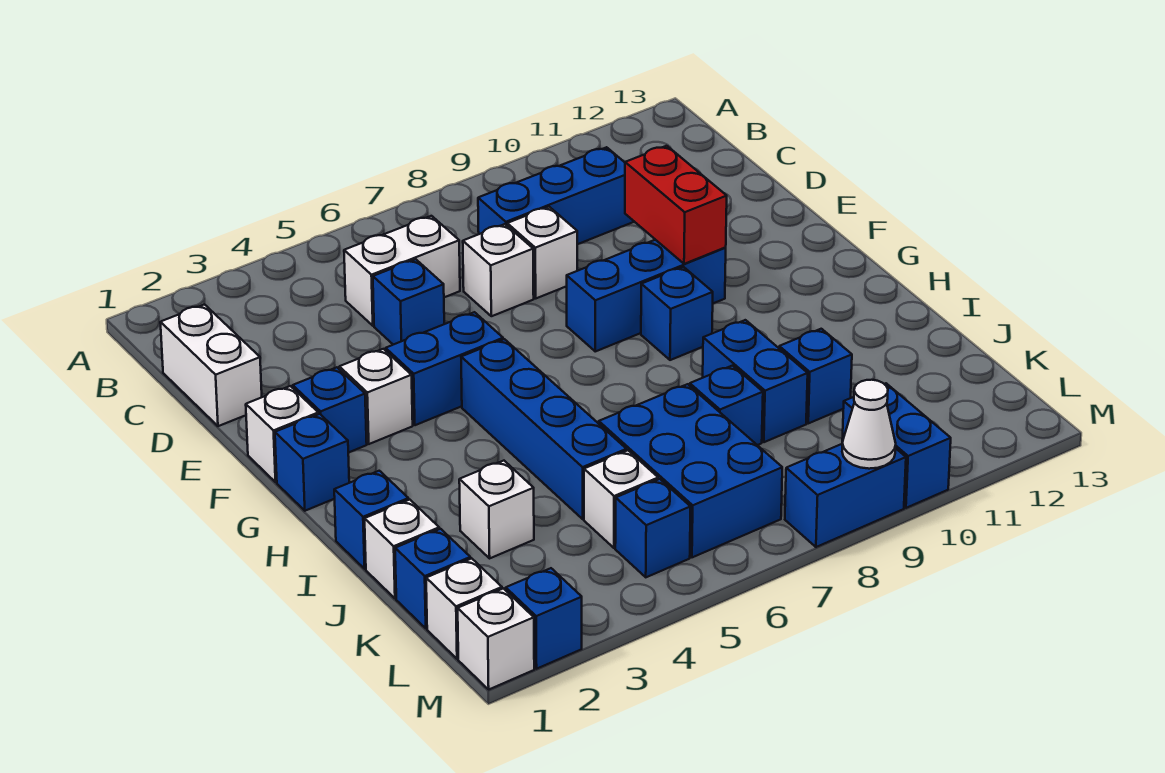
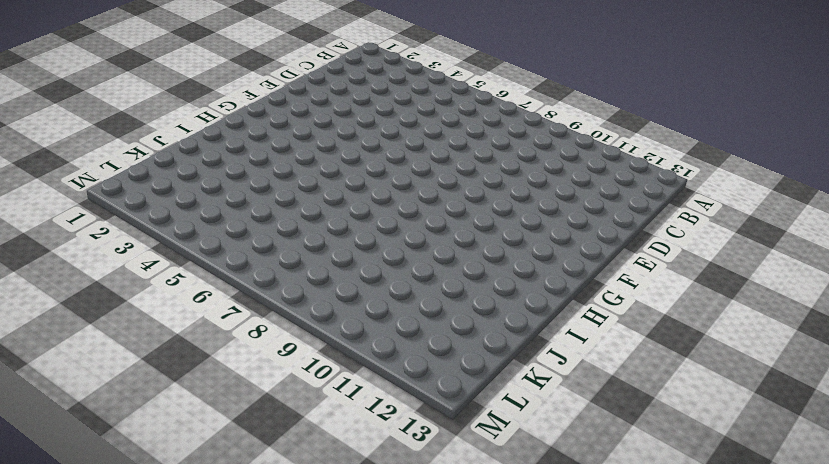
none -> white brick C1:D1 level 1
none -> white brick C5:C6 level 1
none -> blue brick C8:C10 level 1
none -> blue brick D5 level 1

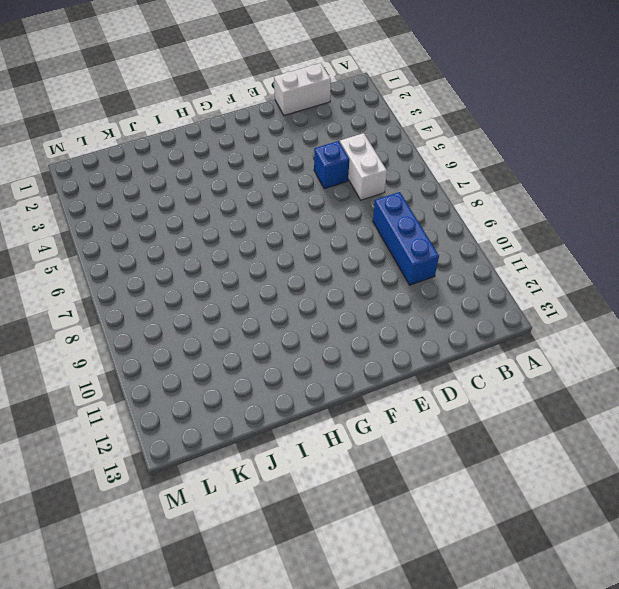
none -> white brick D7 level 1
none -> white brick D8 level 1
none -> white brick F1 level 1
none -> blue brick F2 level 1

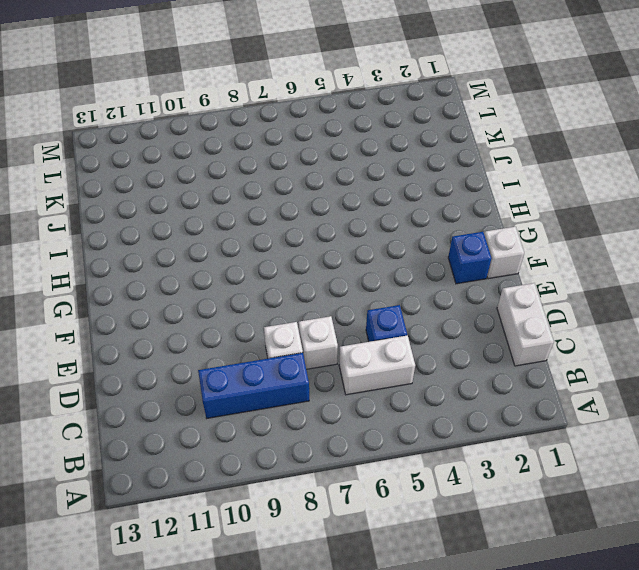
none -> white brick F3 level 1
none -> blue brick F4:F5 level 1
none -> blue brick F8:F10 level 1
none -> blue brick G1 level 1

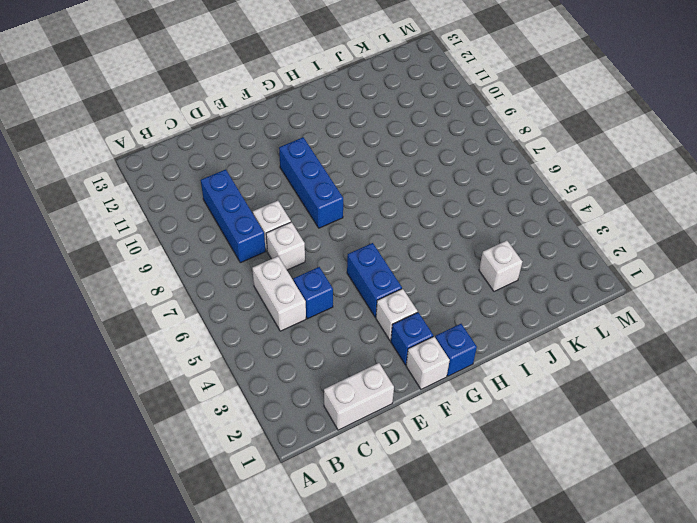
none -> blue brick G5:J5 level 1
none -> blue brick G9 level 1
none -> blue brick I1 level 1
none -> blue brick I9:J9 level 1

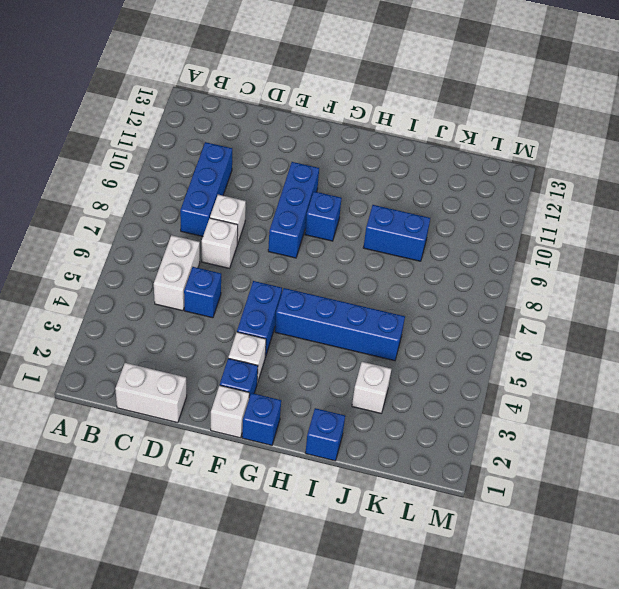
none -> white brick J1 level 1
none -> blue brick J6:L7 level 1
none -> blue brick J8 level 1
none -> blue brick J10 level 1

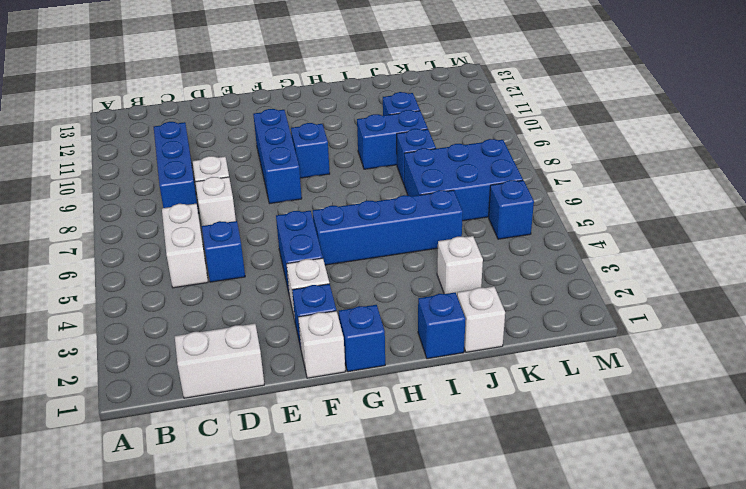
none -> blue brick K1 level 1
none -> white brick K5 level 1
none -> white brick L1 level 1
none -> blue brick L10:M10 level 1

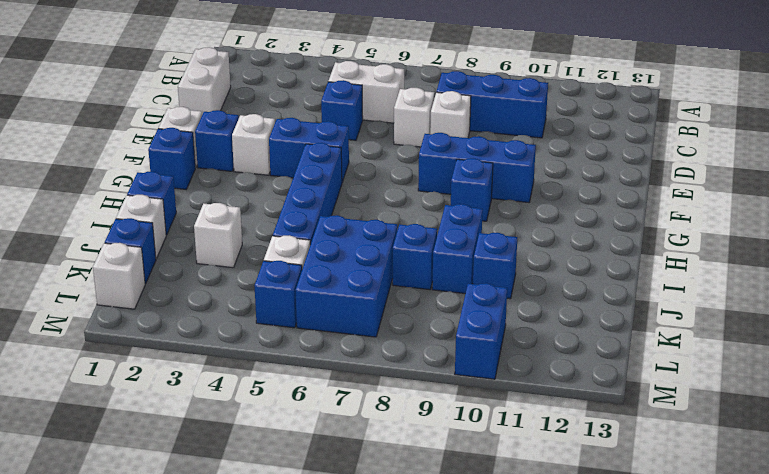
none -> white brick M1 level 1
none -> blue brick M2 level 1
none -> blue brick M8:M9 level 1
none -> red brick E10:F10 level 2

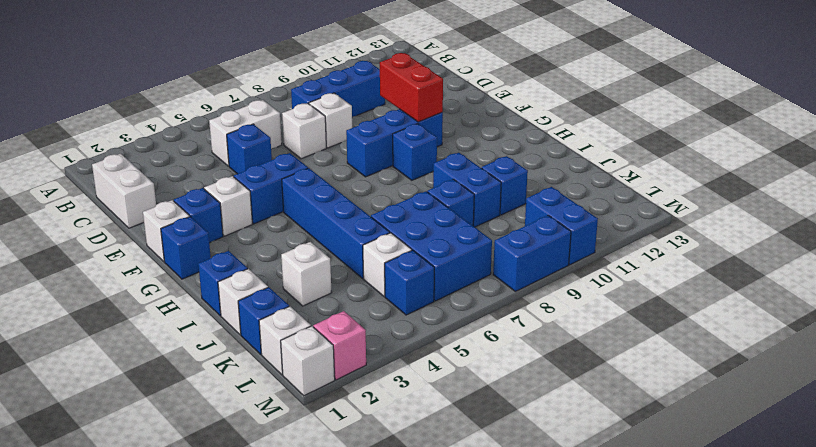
pink brick M2 level 1 -> blue brick M2 level 1
none -> white cone M9 level 2

